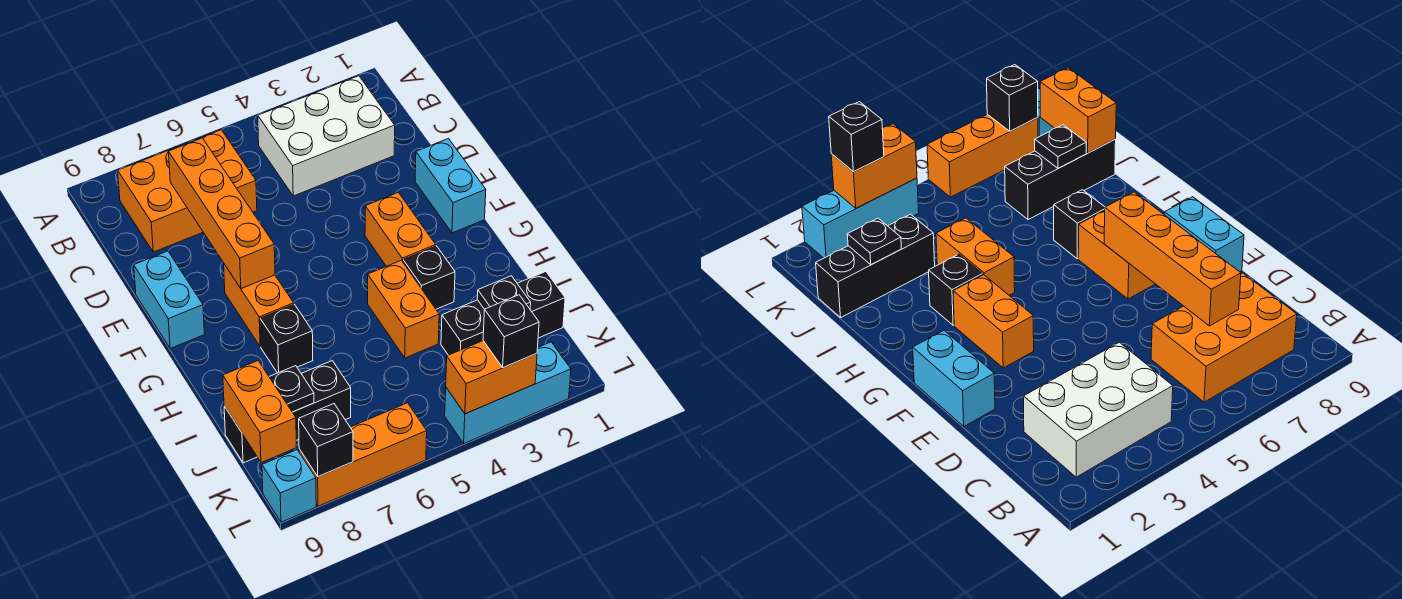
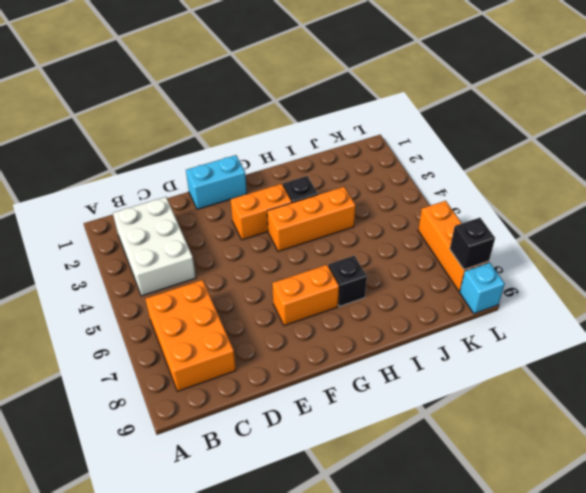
orange brick G4:I4 level 1 -> orange brick H4:I4 level 1
none -> cyan brick E9:F9 level 1
none -> black brick J1:J3 level 1
none -> black brick J7:J9 level 1

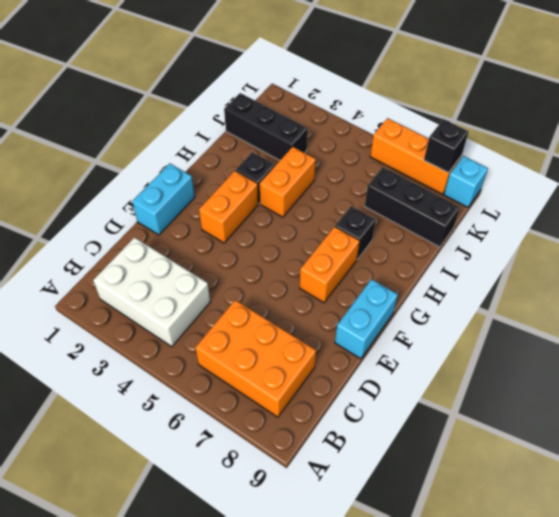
none -> cyan brick L2:L4 level 1
none -> orange brick C7:F7 level 2
none -> black plate J2 level 2

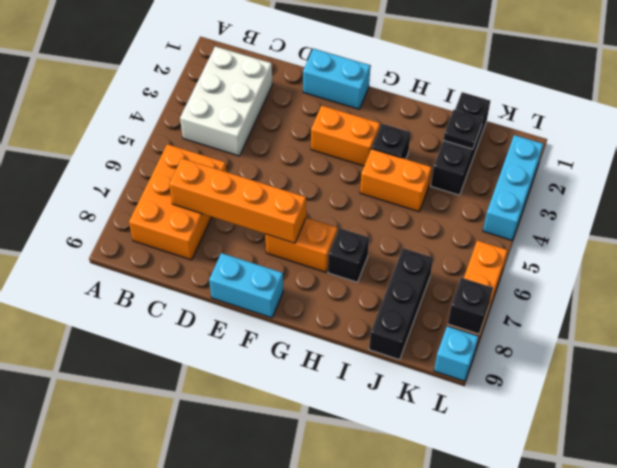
none -> black plate J8 level 2
none -> orange brick J9:K9 level 2
none -> orange brick L3:L4 level 2

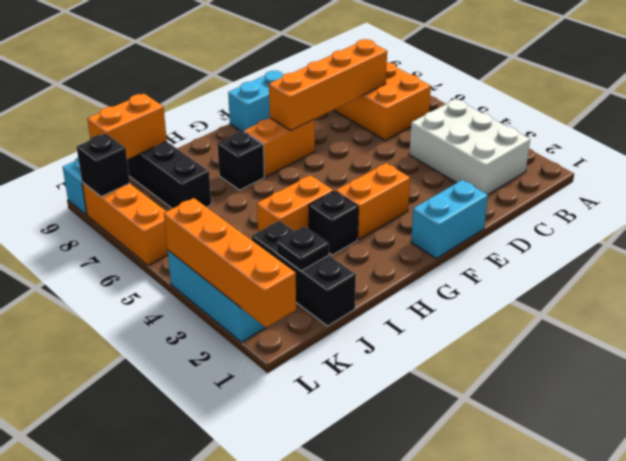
orange brick L1:L4 level 2 -> orange brick L3:L4 level 2
none -> black plate J8 level 2
none -> black brick L3 level 3

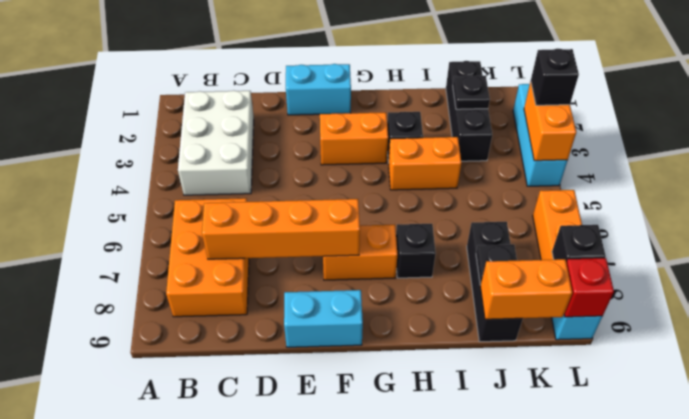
red brick L9 level 2 -> none

